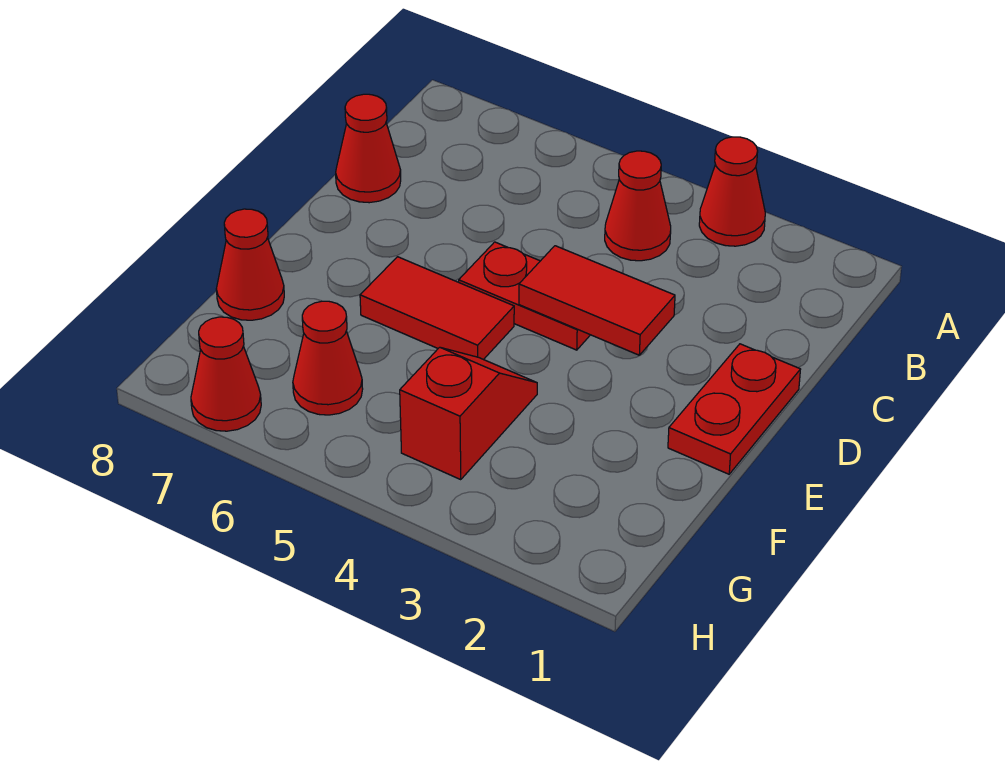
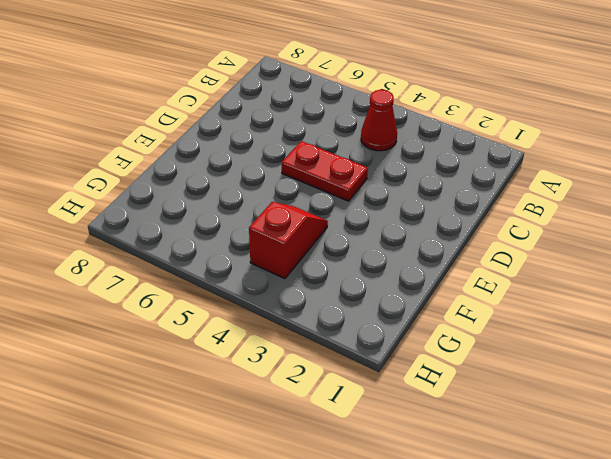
none -> red cone A3 level 1
none -> red cone C8 level 1

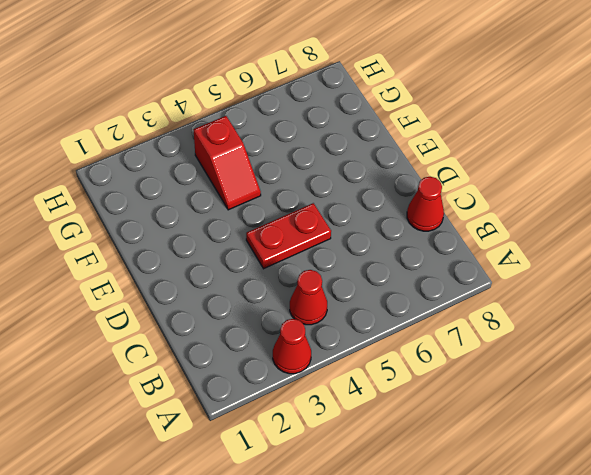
none -> red plate D1:E1 level 1
none -> red tile E5:E6 level 1

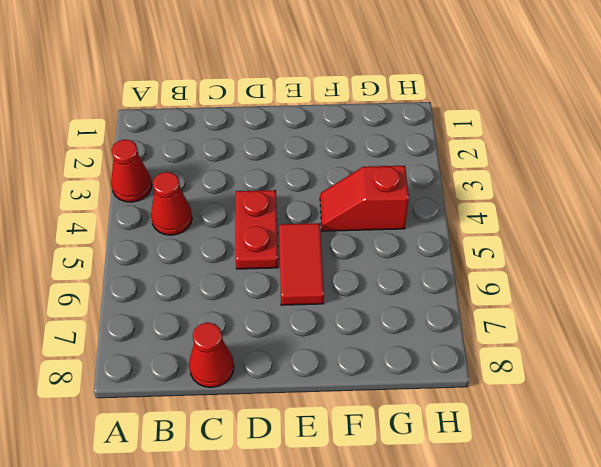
none -> red plate D1:E1 level 1
none -> red cone F8 level 1

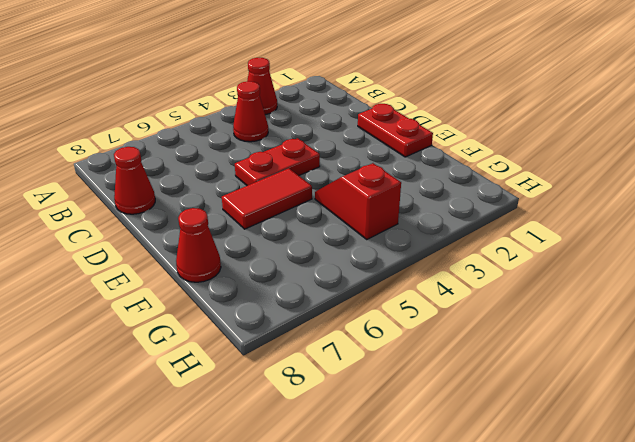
none -> red cone G6 level 1
none -> red cone H7 level 1

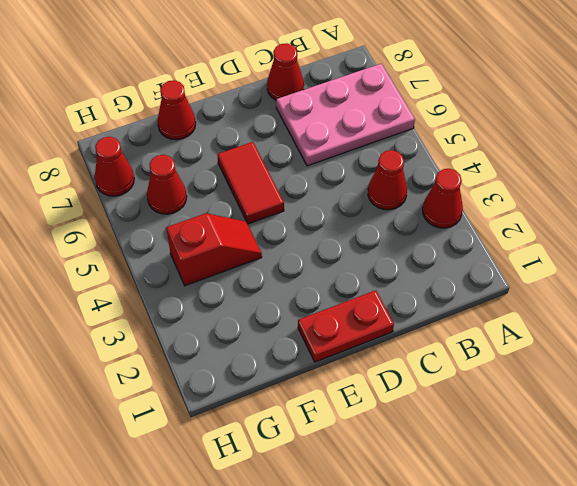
pink plate A6:C7 level 1 -> none
none -> red plate D4:D5 level 1
none -> red tile D3:D4 level 2

